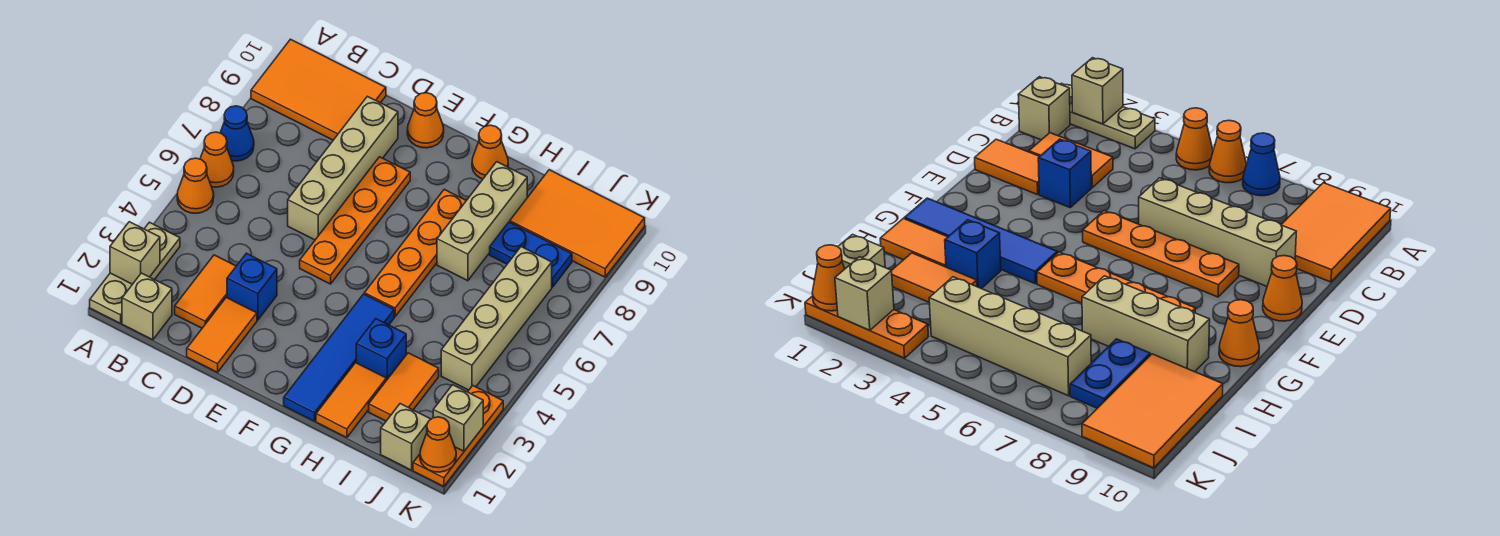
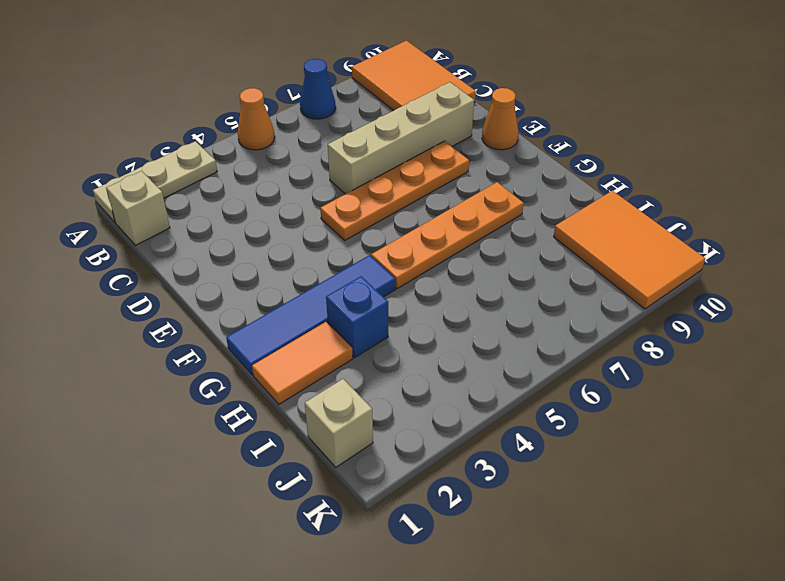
none -> orange cone A6 level 1
none -> orange tile C2:C3 level 1
none -> orange tile D1:D2 level 1

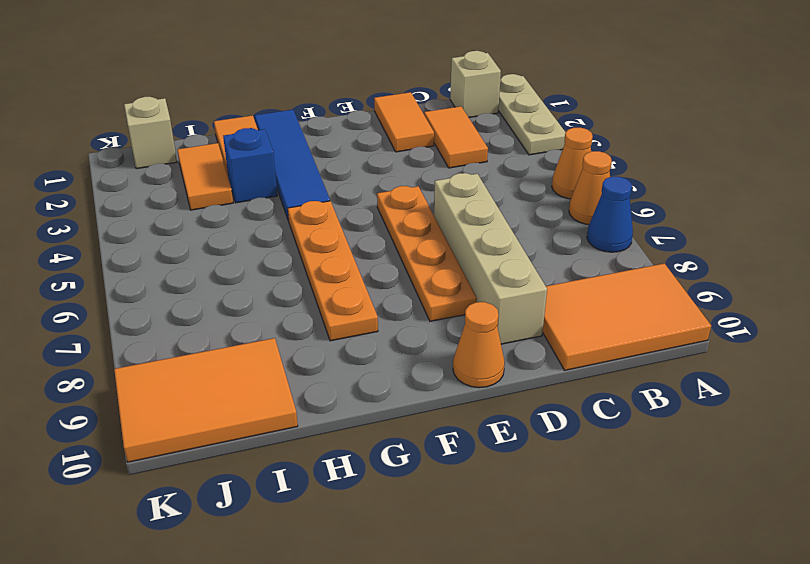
none -> blue brick D3 level 1
none -> orange cone G10 level 1
none -> tan brick H7:H9 level 1

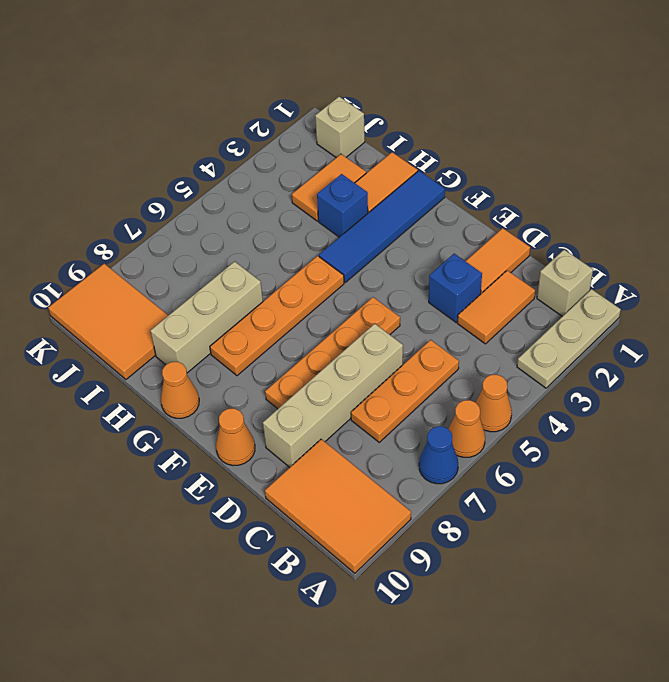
orange plate C5:C7 level 1 -> orange plate K1:K3 level 1
none -> blue plate I8:J8 level 1
none -> tan brick J4:J7 level 1
none -> tan brick A2 level 2

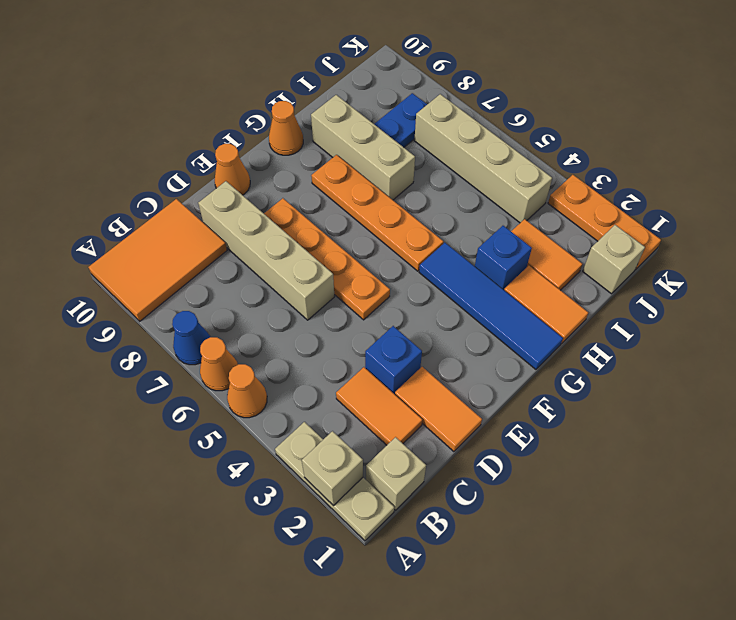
none -> orange tile I9:K10 level 1
none -> orange cone K1 level 2
none -> tan brick K2 level 2

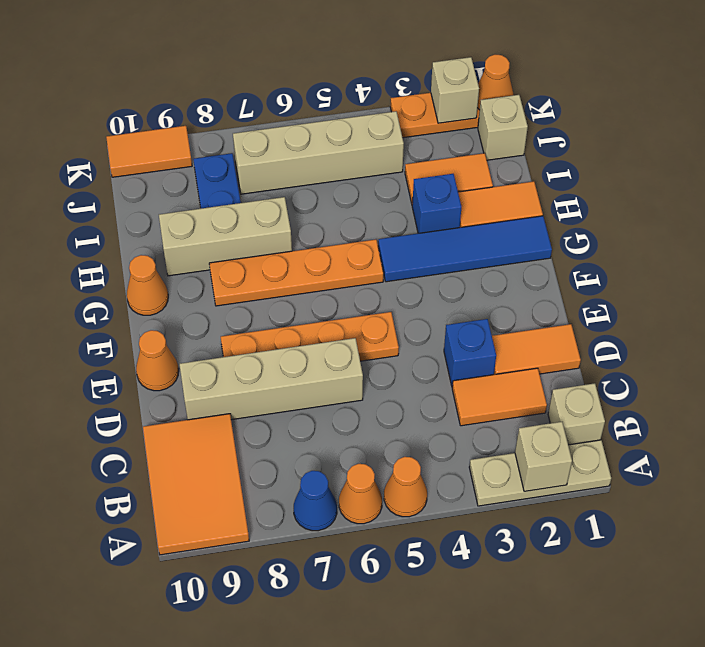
orange tile K9:K10 level 1 -> orange tile I9:K10 level 1

